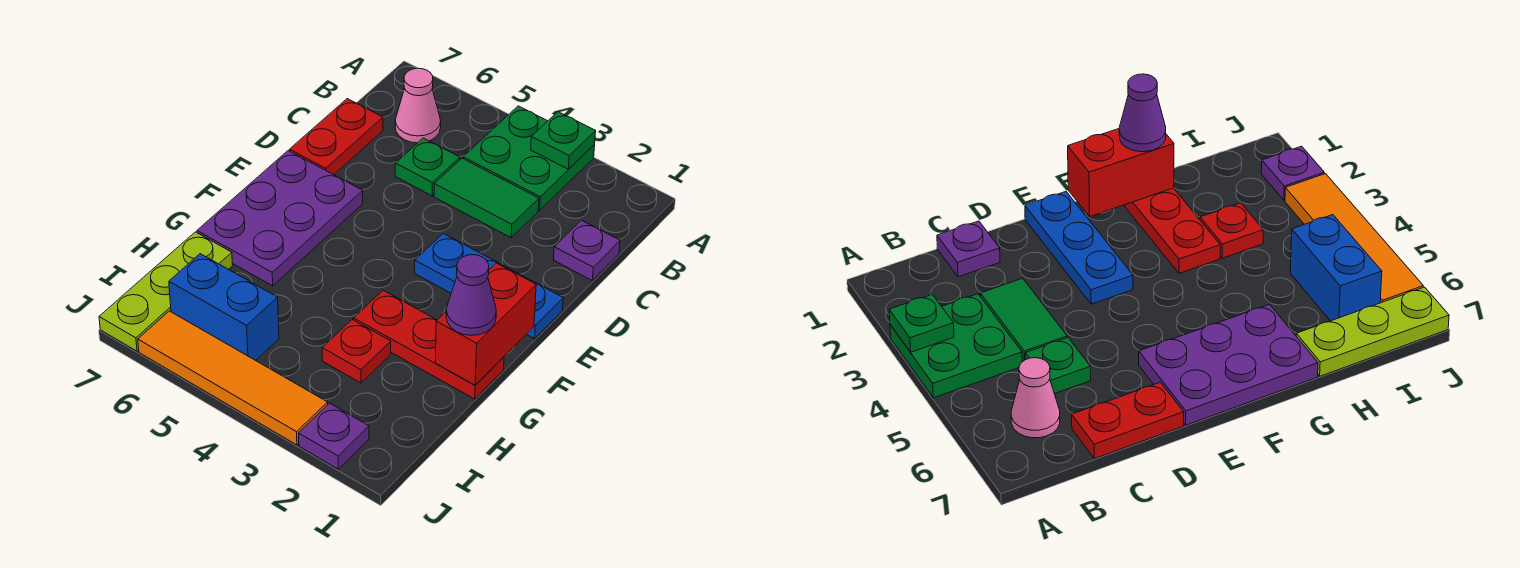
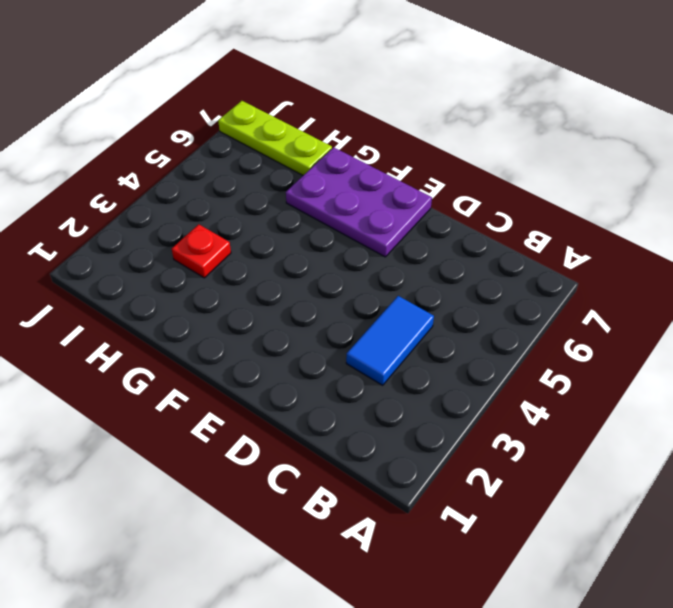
blue tile C3:C4 level 1 -> green tile C3:C4 level 1
none -> green plate A3:B4 level 1
none -> pink cone B6 level 1
none -> purple plate C1 level 1

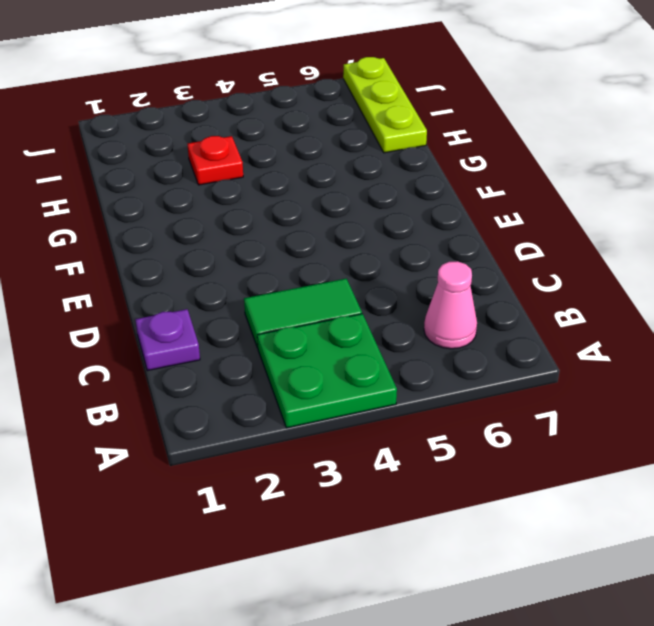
none -> green plate C5 level 1
none -> red plate C7:D7 level 1
none -> blue plate E1:E3 level 1

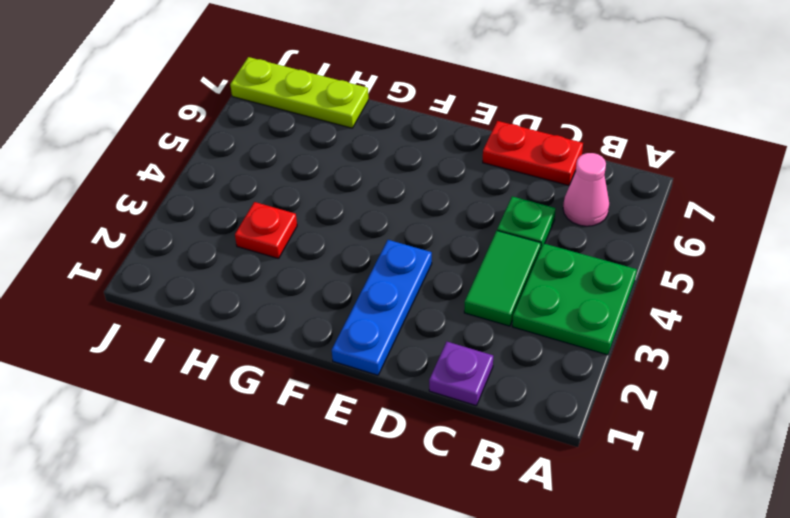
none -> purple plate E6:G7 level 1
none -> red plate G1:G3 level 1
none -> blue brick I5:I6 level 1

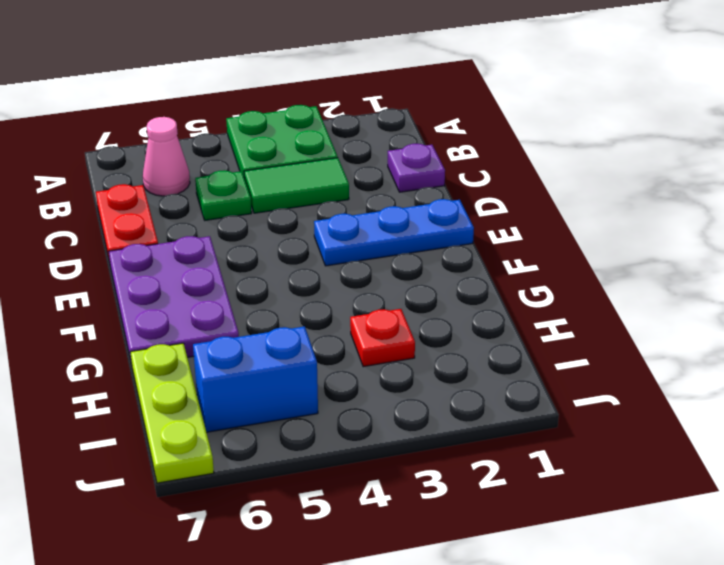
none -> red plate G1:G3 level 1
none -> purple plate J2 level 1
none -> orange tile J3:J6 level 1

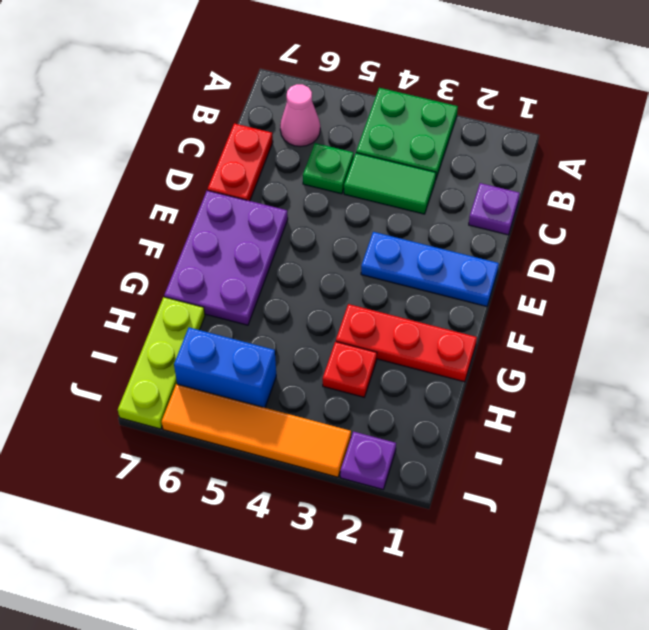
none -> green plate A3 level 2
none -> red brick F1:G1 level 2
none -> purple cone G1 level 3

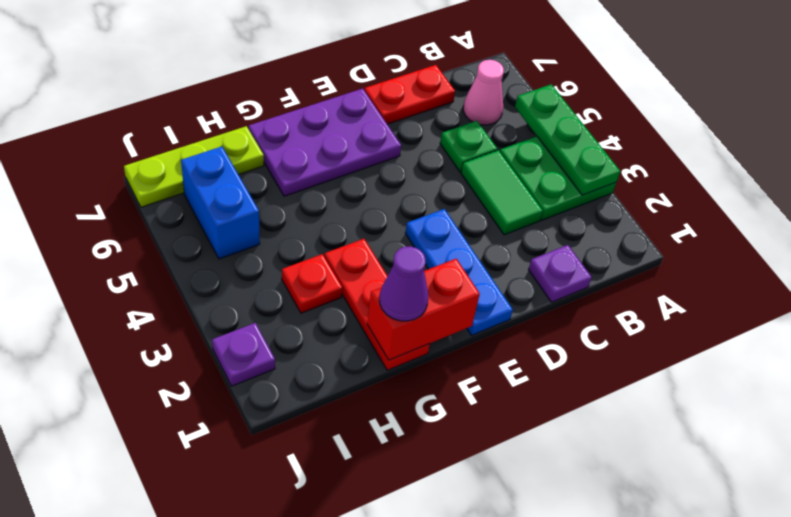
green plate A3:A5 level 2 -> green plate A3 level 2
none -> orange tile J3:J6 level 1

